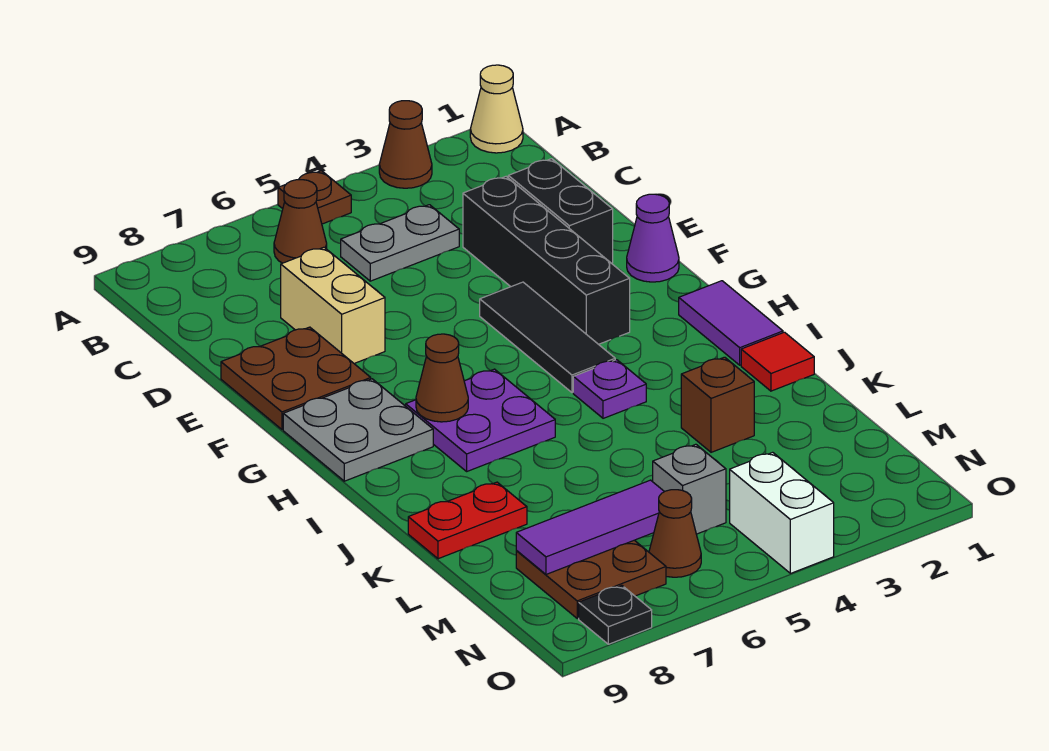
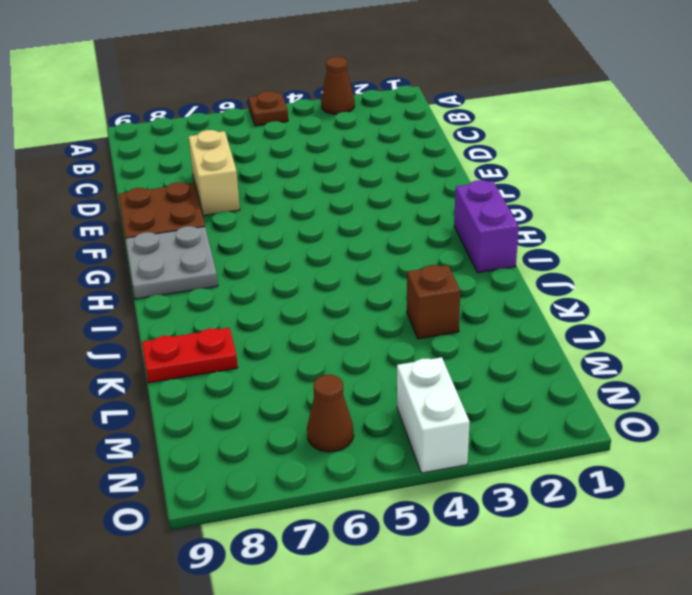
purple brick H1:I1 level 1 -> purple tile H1:I1 level 1
none -> tan cone A1 level 1
none -> brown cone B6 level 1
none -> grey plate C4:C5 level 1

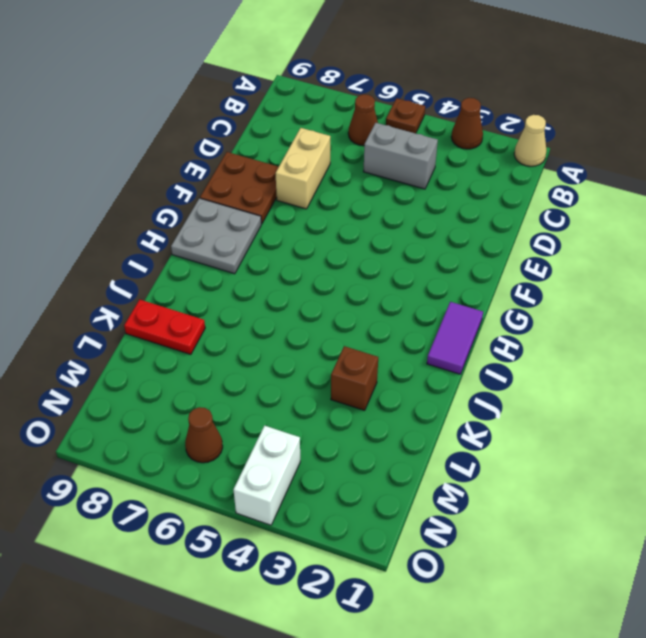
grey brick C4:C5 level 1 -> grey plate C4:C5 level 1
none -> black brick D2:E2 level 1
none -> black brick D3:G3 level 1
none -> purple cone F1 level 1

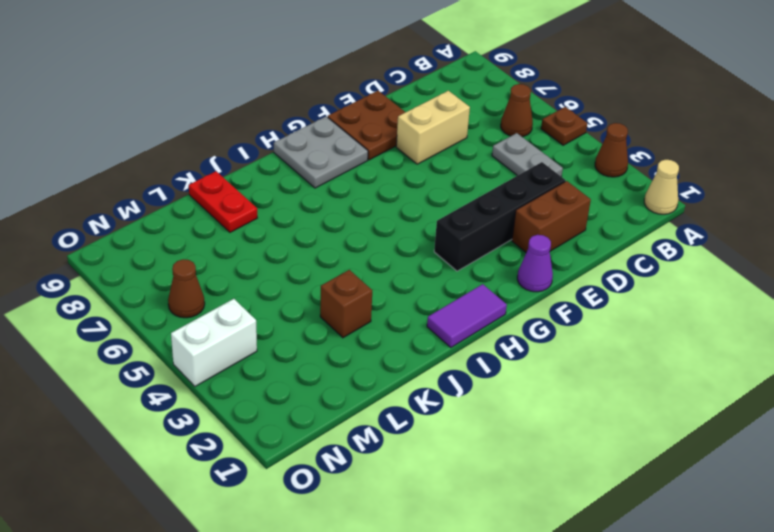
brown brick D2:E2 level 1 -> black brick D2:E2 level 1
none -> black tile F4:H4 level 1
none -> purple plate H6:I7 level 1
none -> purple plate I4 level 1

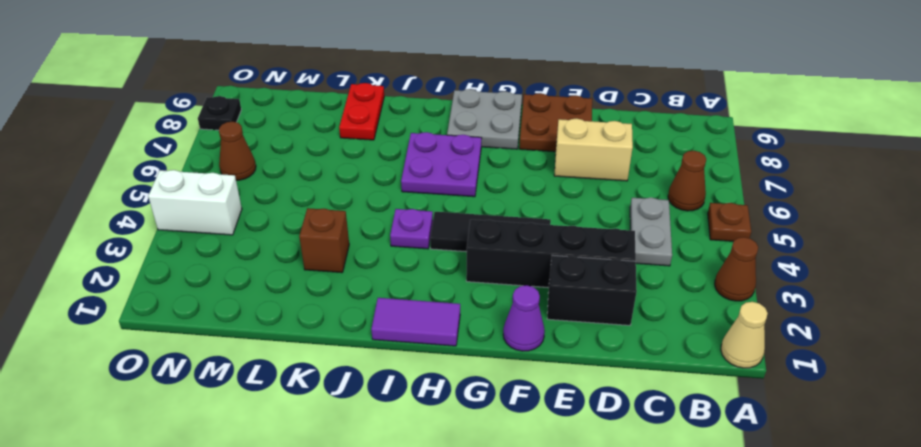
none -> red tile J1 level 1
none -> grey brick M5 level 1
none -> brown plate M7:N8 level 1

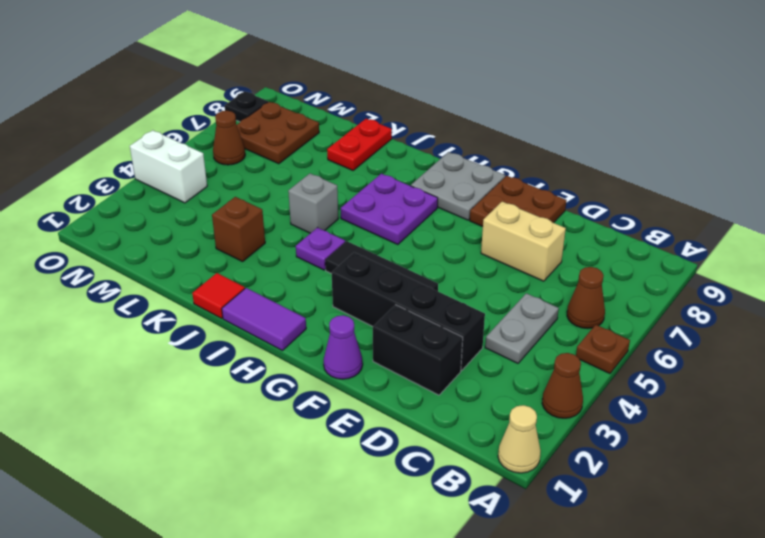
grey brick J5 level 1 -> grey brick M5 level 1
none -> brown cone H7 level 2
none -> purple tile M6:M8 level 2

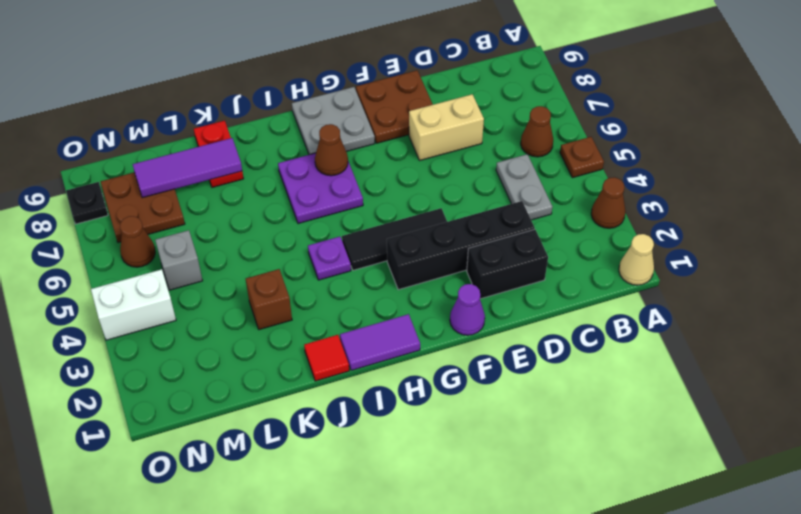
purple tile K8:M8 level 2 -> purple tile M6:M8 level 2

